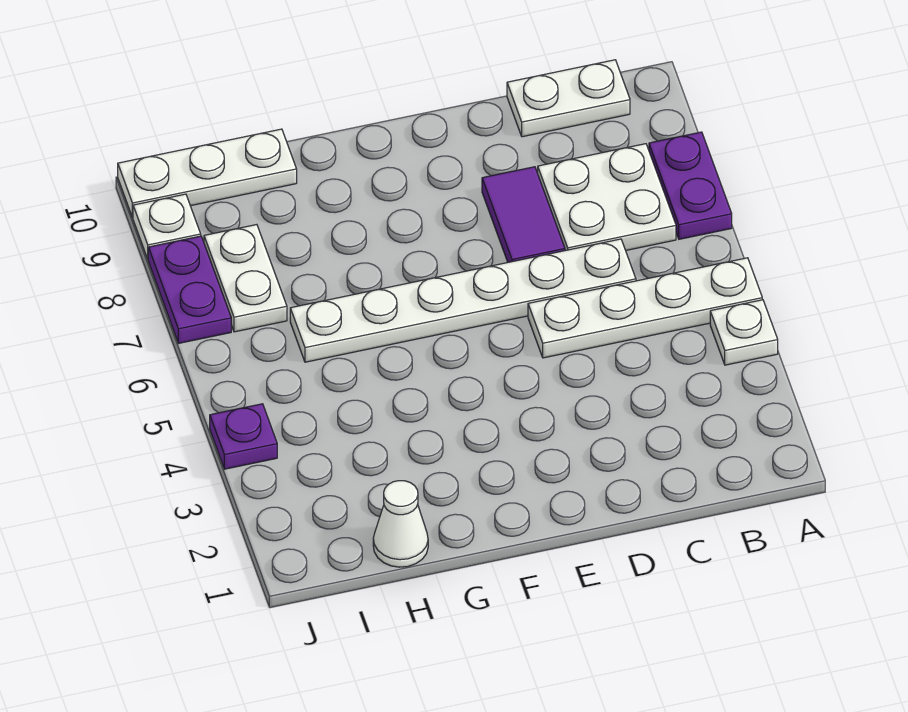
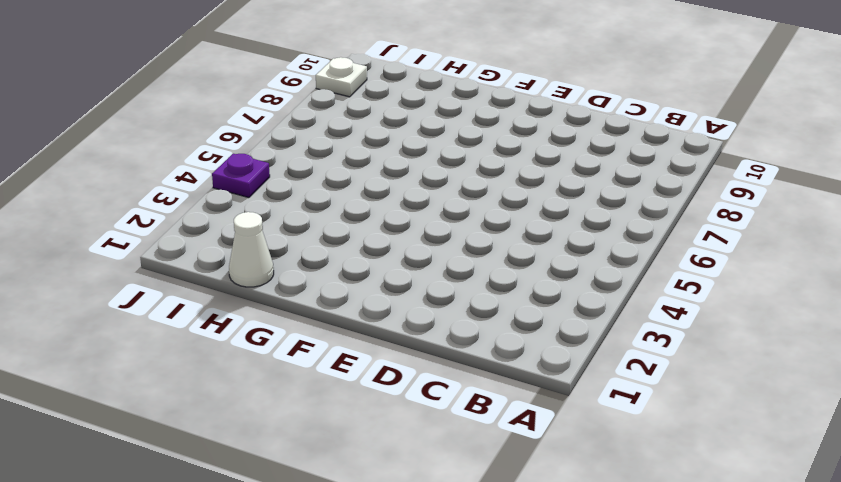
none -> white plate A4 level 1
none -> white plate A5:D5 level 1
none -> purple plate A7:A8 level 1

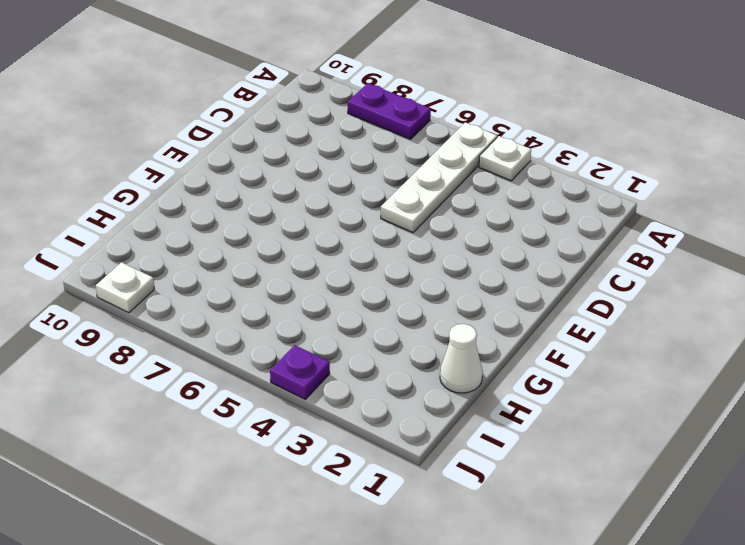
none -> white plate B7:C8 level 1
none -> white plate B10:C10 level 1
none -> white plate C6:H6 level 1

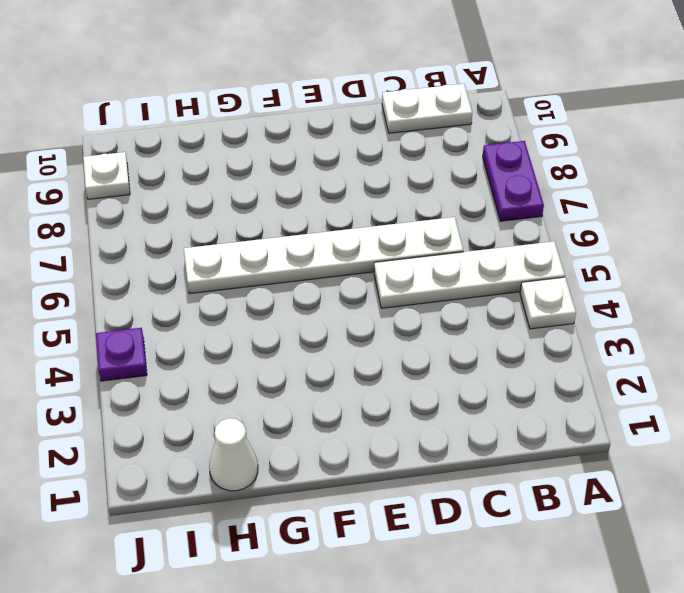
none -> white plate B7:C8 level 1
none -> purple tile D7:D8 level 1
none -> white plate H10:J10 level 1

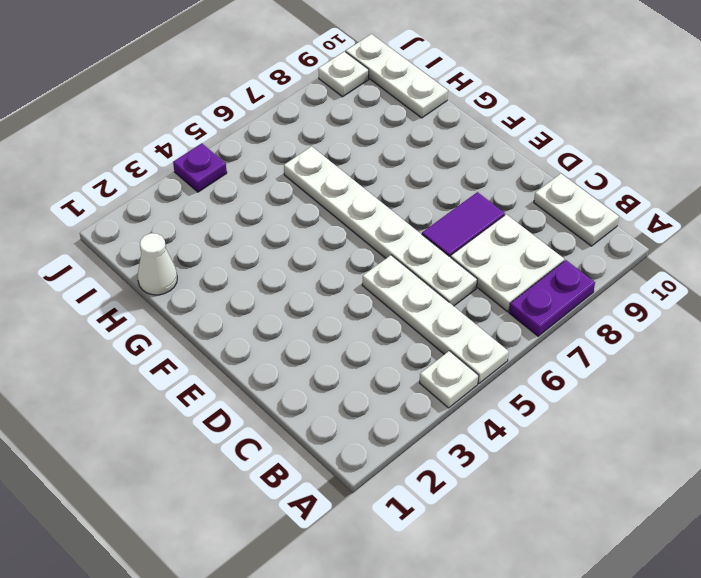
none -> white plate I7:I8 level 1
none -> purple plate J7:J8 level 1

